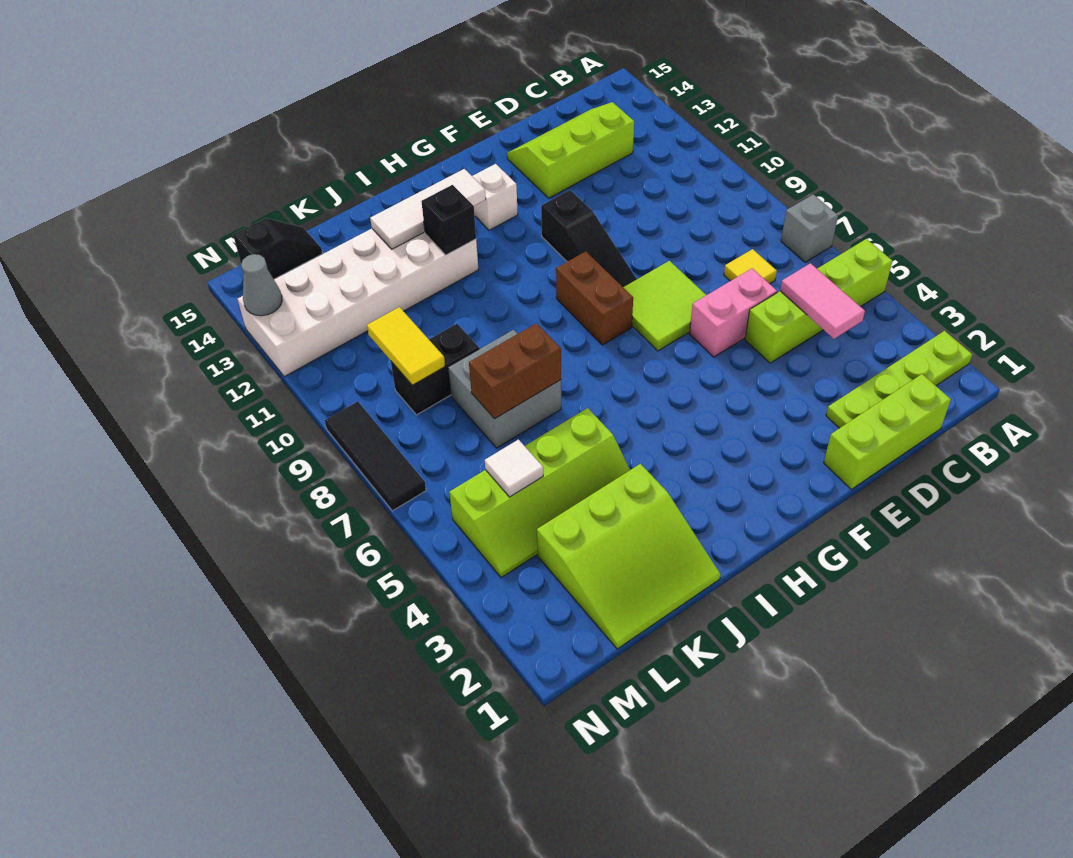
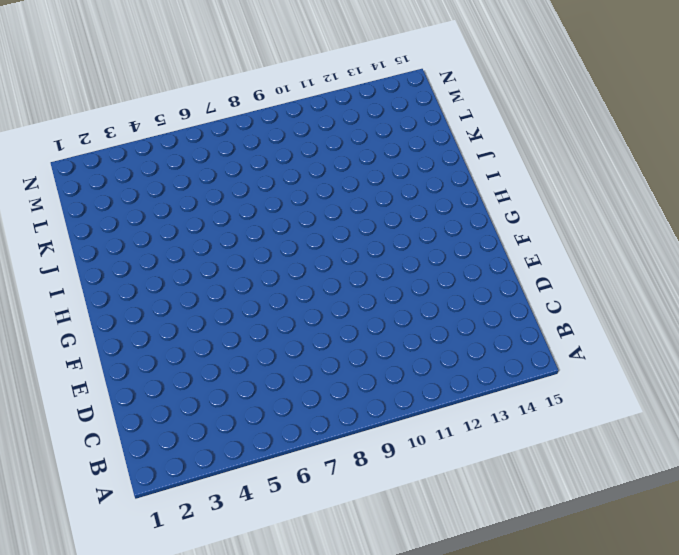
none -> lime plate A2:D2 level 1
none -> lime brick A5:D5 level 1
none -> grey brick A7 level 1

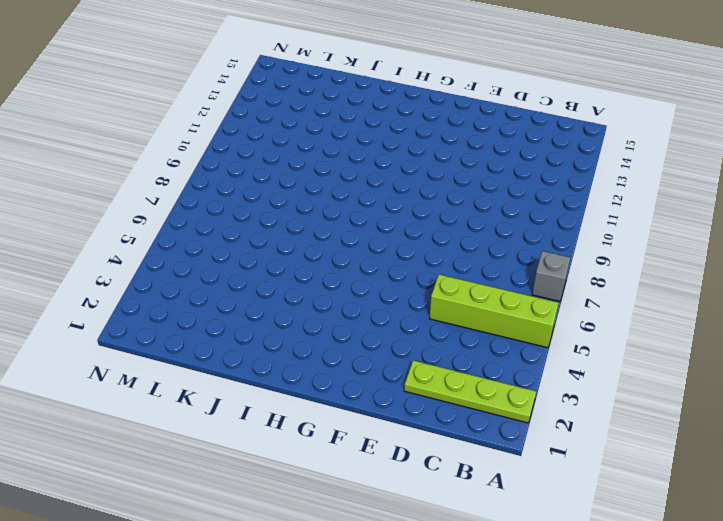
none -> lime brick C1:E1 level 1
none -> yellow tile C7 level 1
none -> lime slope C13:E14 level 1 top 13

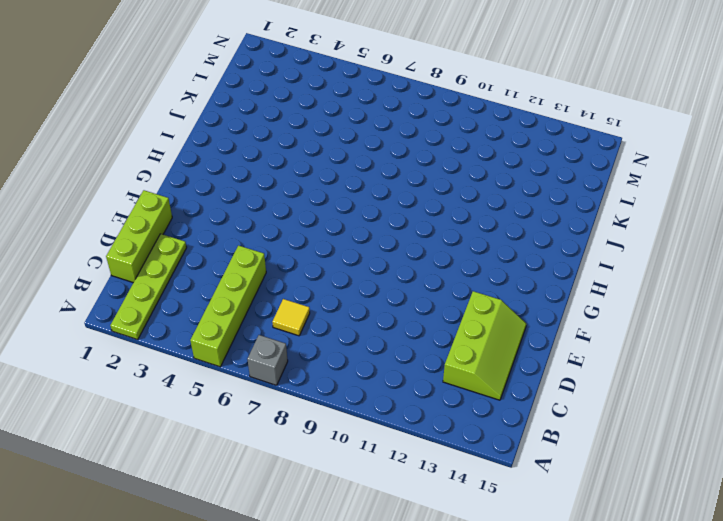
none -> pink brick D6:E6 level 1
none -> lime tile E7:F8 level 1
none -> black slope F9:F11 level 1 top 11

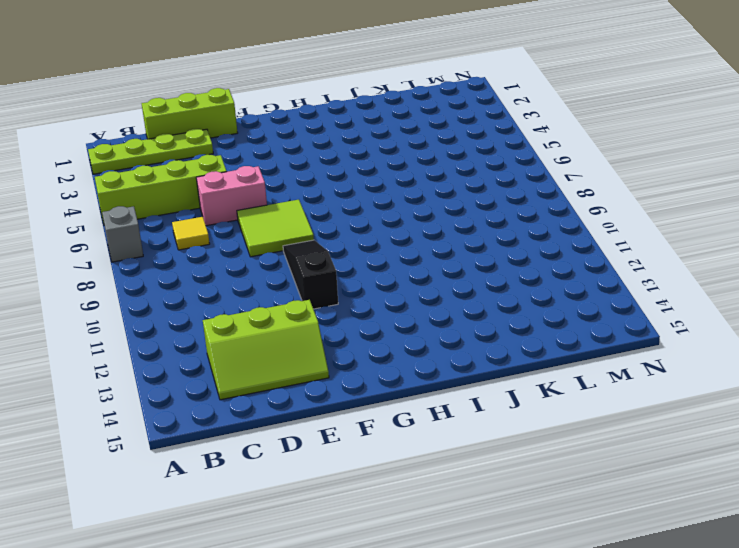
none -> brown brick G8:G9 level 1
none -> white brick G13 level 1
none -> white brick I12:N13 level 1

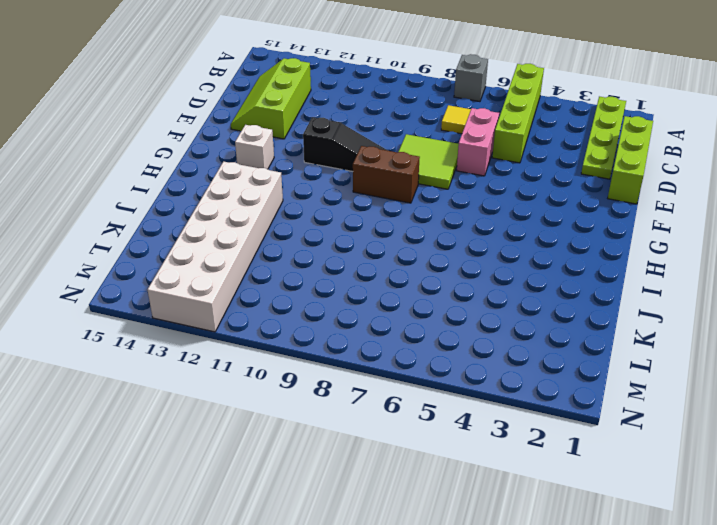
none -> lime slope J1:L3 level 1 top 3
none -> lime slope J4:M5 level 1 top 5
none -> grey brick J7:K8 level 1

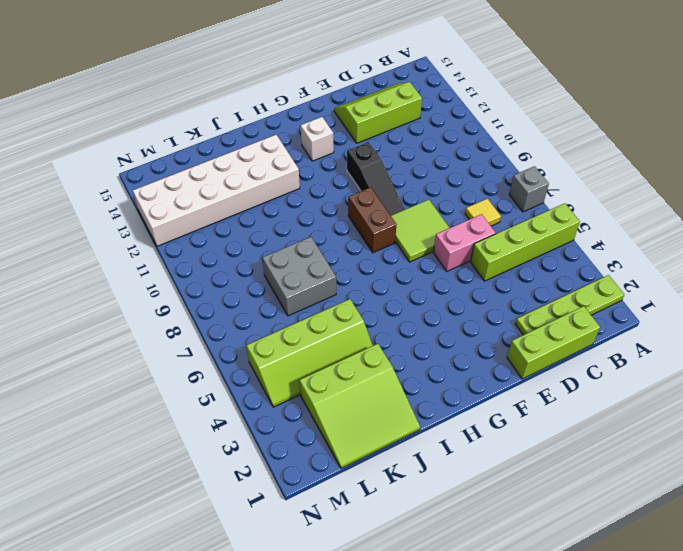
none -> black brick K9:L9 level 1
none -> black slope L15:M15 level 1 top M
none -> black tile N7:N9 level 1

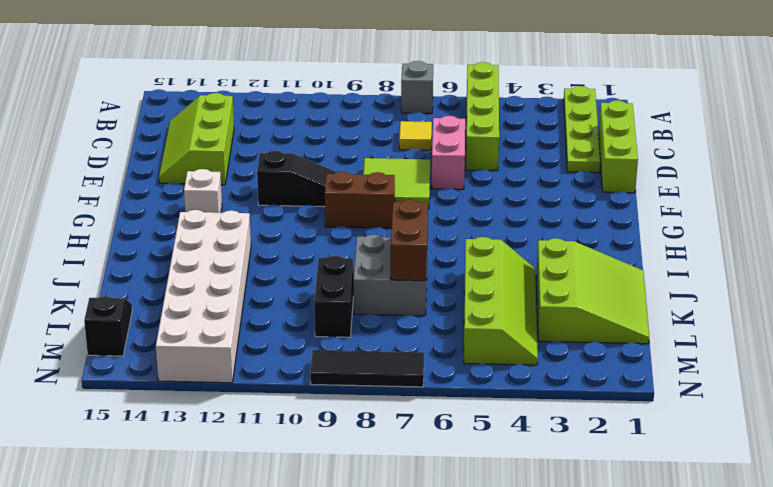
none -> pink tile C4:C5 level 2
none -> white tile H13:J13 level 2
none -> black brick I12 level 2

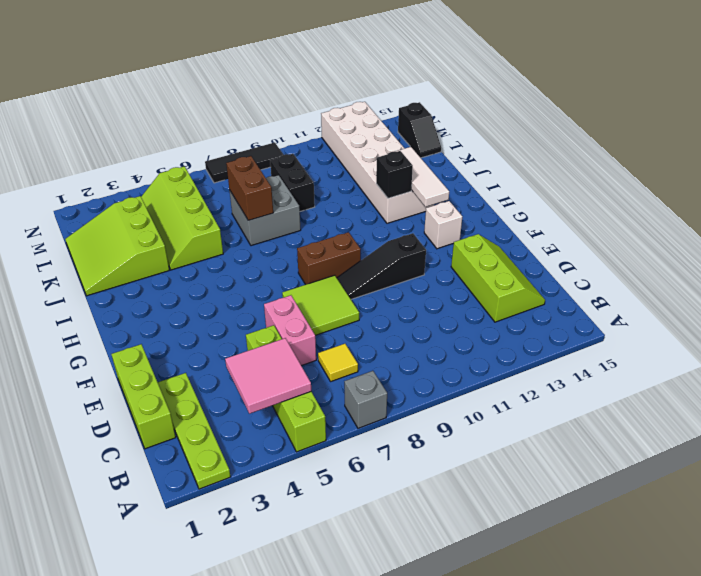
pink tile B4:C5 level 2 -> pink tile C4:C5 level 2
none -> white tile L5 level 2
none -> yellow tile L9:L10 level 2
none -> grey cone N13 level 2

